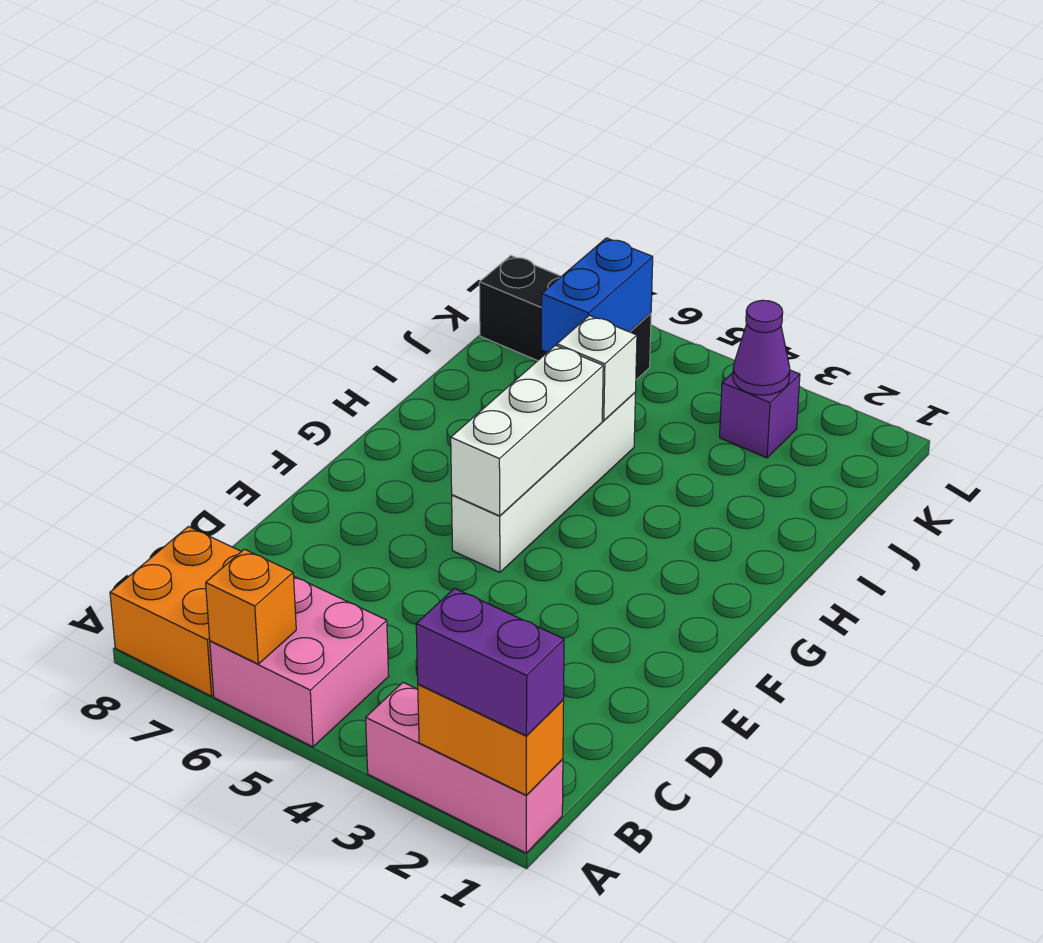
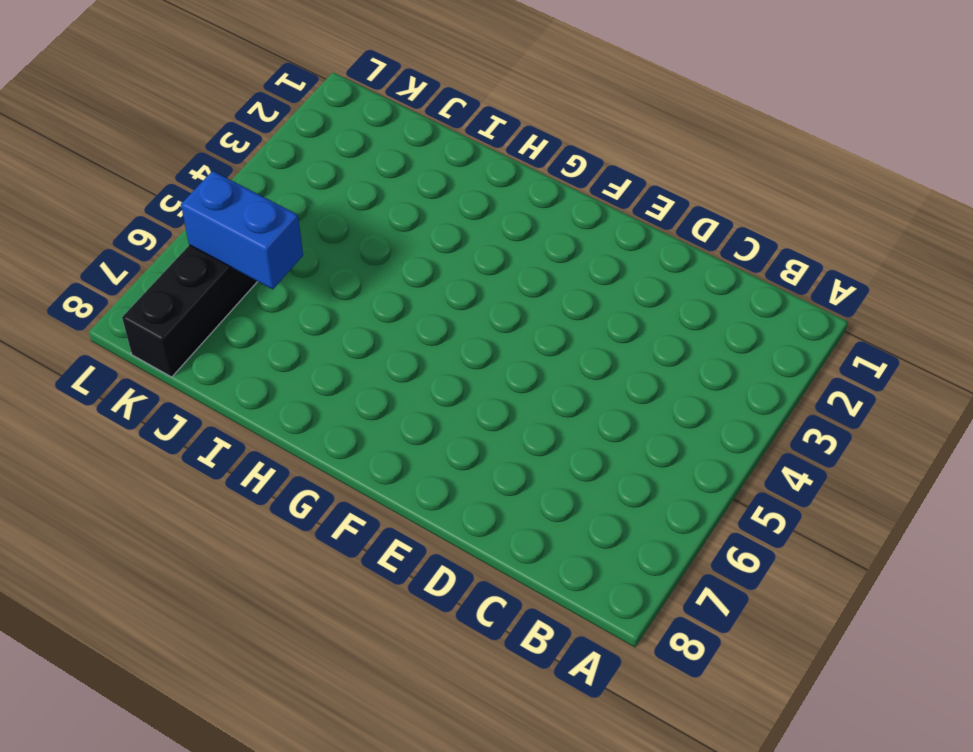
none -> pink brick A1:A3 level 1
none -> pink brick A5:B6 level 1
none -> orange brick A7:B8 level 1

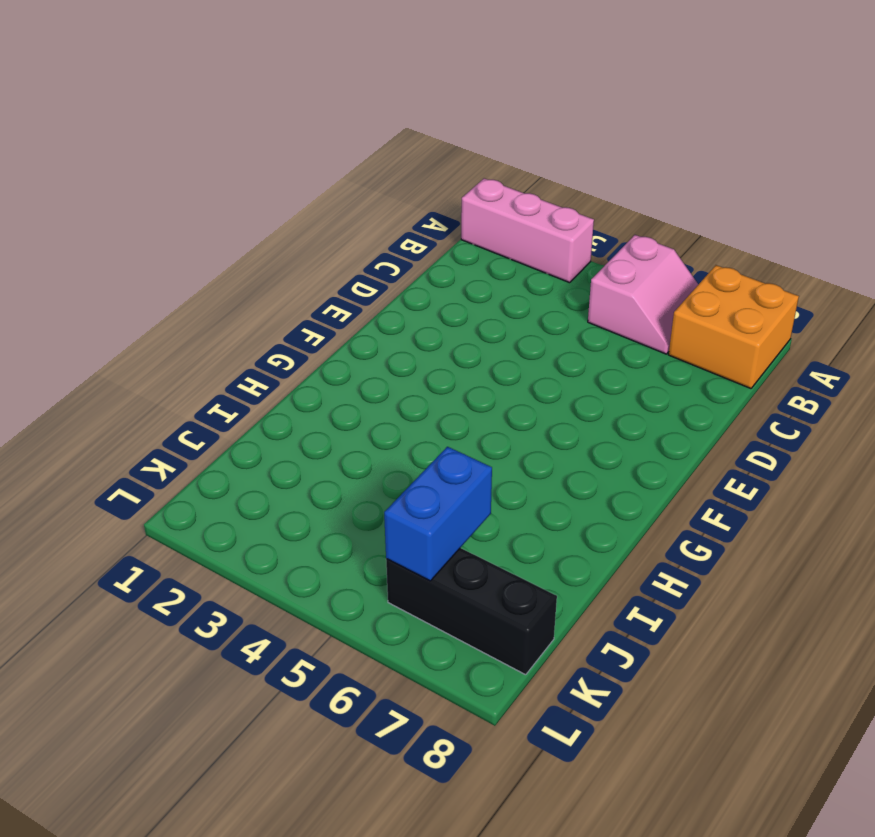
pink slope A5:B6 level 1 top 5 -> pink brick A5:B6 level 1
none -> white brick F5:I5 level 1
none -> purple brick K3 level 1
none -> orange brick A1:A2 level 2

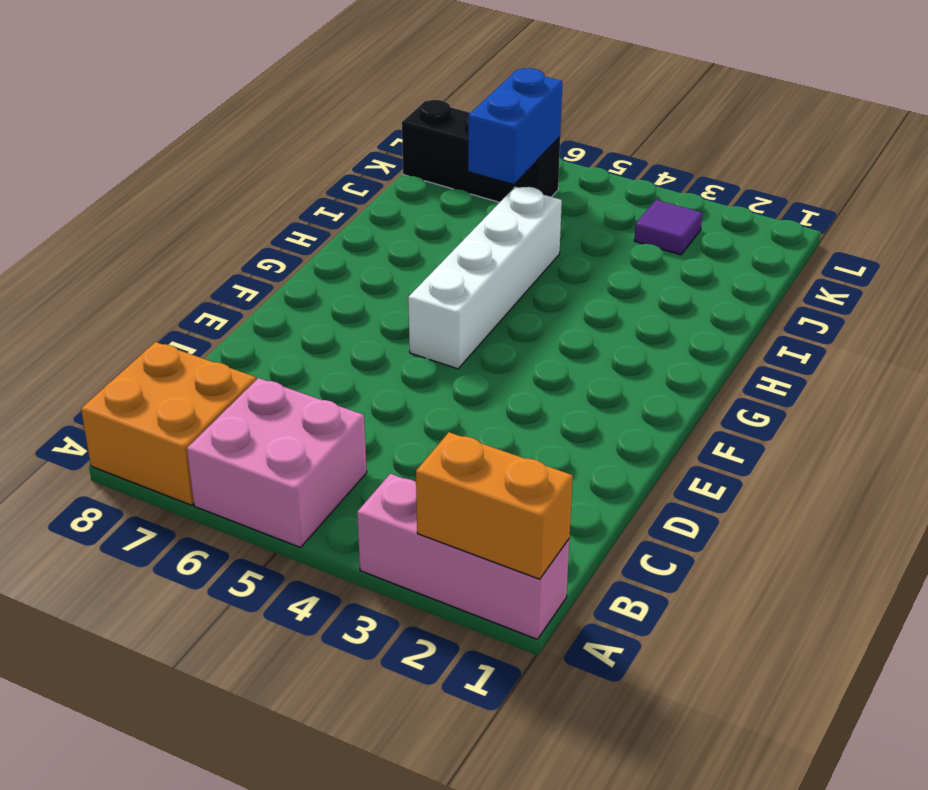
purple tile K3 level 1 -> purple brick K3 level 1
none -> orange brick A6 level 2
none -> white brick F5:H5 level 2
none -> white brick I5 level 2

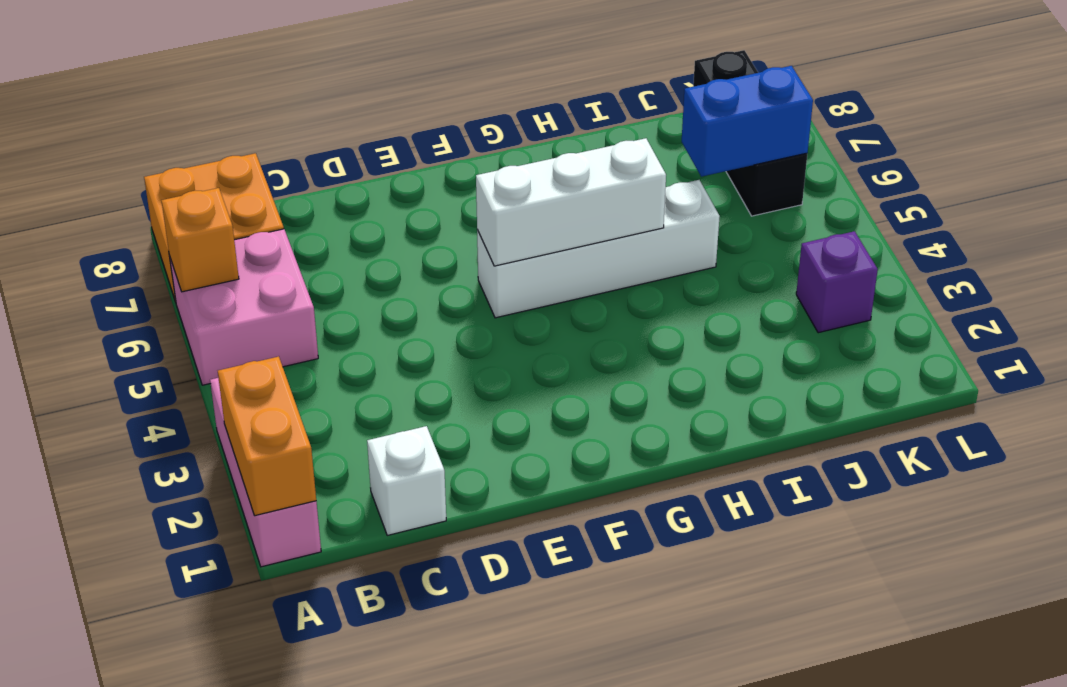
white brick C1 level 1 -> white brick I5 level 2
none -> purple cone K3 level 2
none -> purple brick A1:A2 level 3

